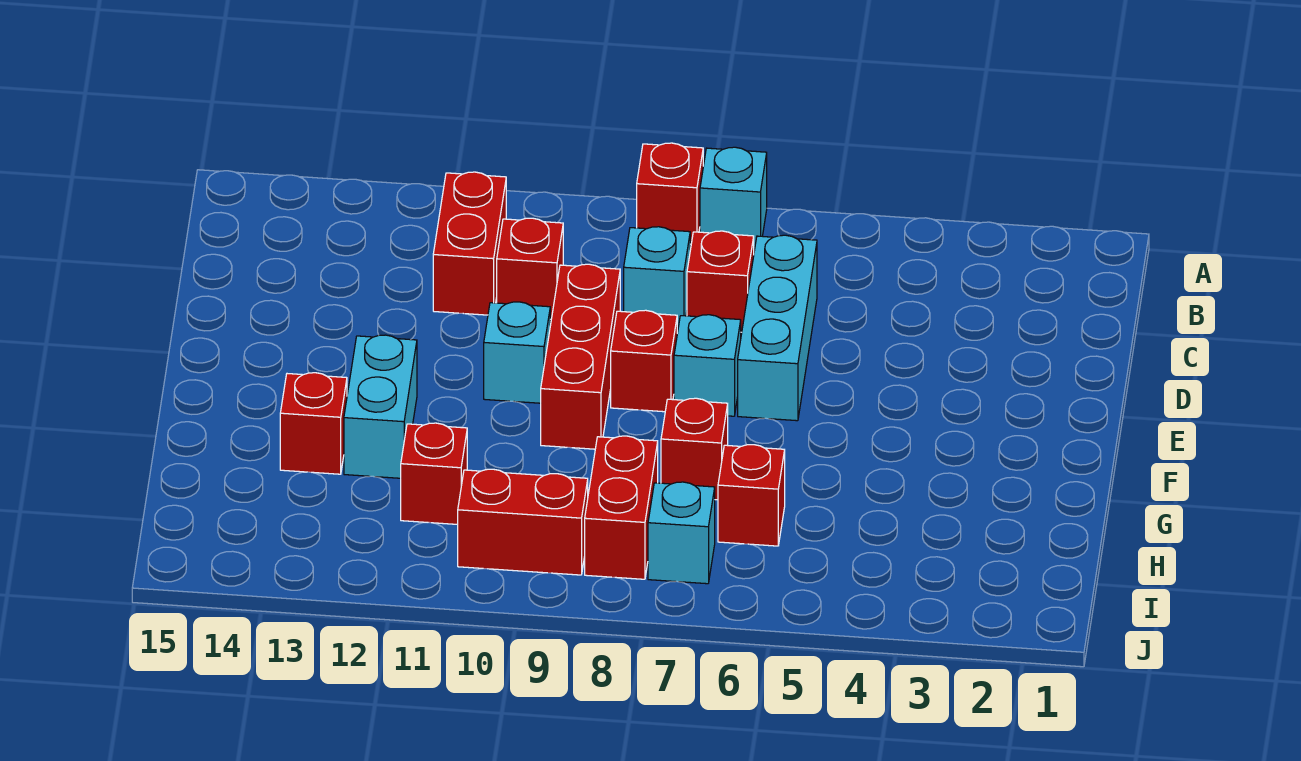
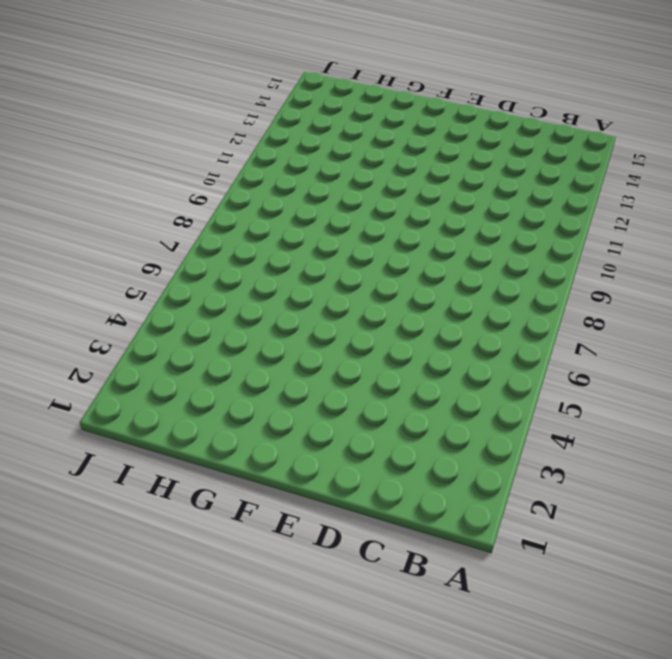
none -> cyan brick A7 level 1
none -> red brick A8 level 1
none -> red brick B11:C11 level 1

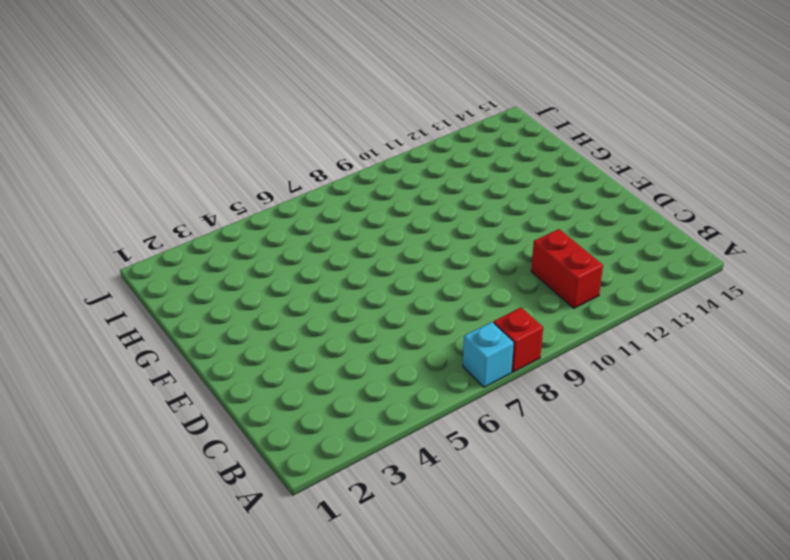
none -> cyan brick C6:E6 level 1
none -> red brick C7 level 1
none -> cyan brick C8 level 1

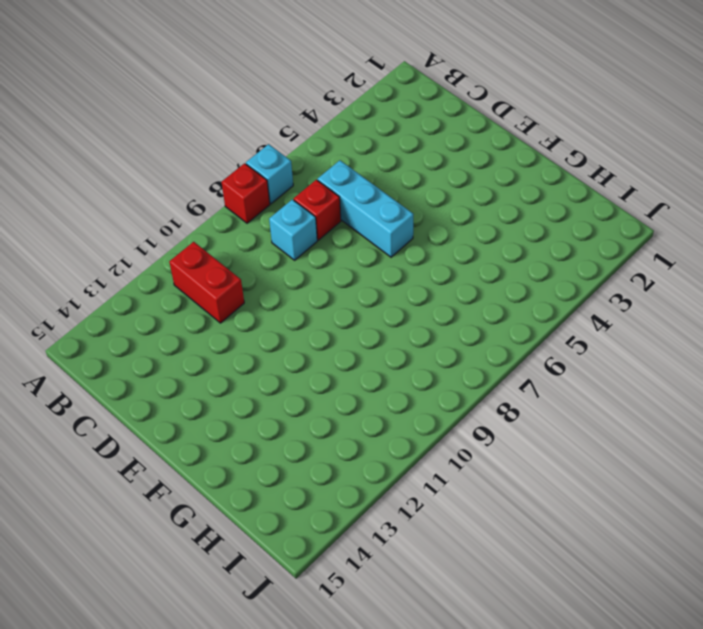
none -> red brick C10 level 1
none -> red brick D9:F9 level 1
none -> cyan brick E7 level 1

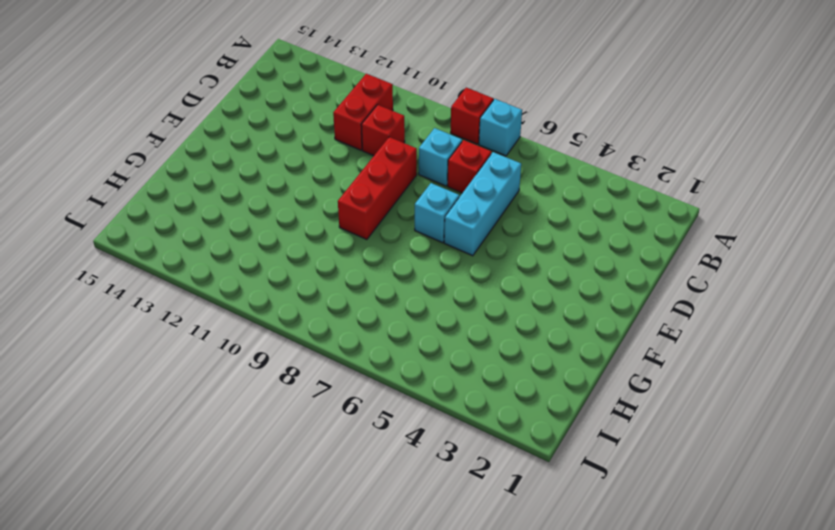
none -> red brick E8 level 1
none -> cyan brick E10 level 1
none -> cyan brick F12:G12 level 1

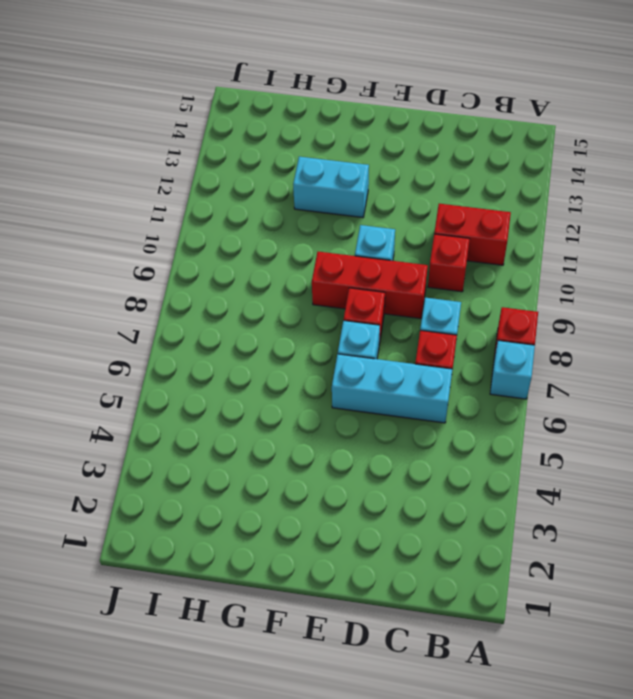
none -> red brick G7 level 1
none -> red brick G13 level 1
none -> red brick H6 level 1

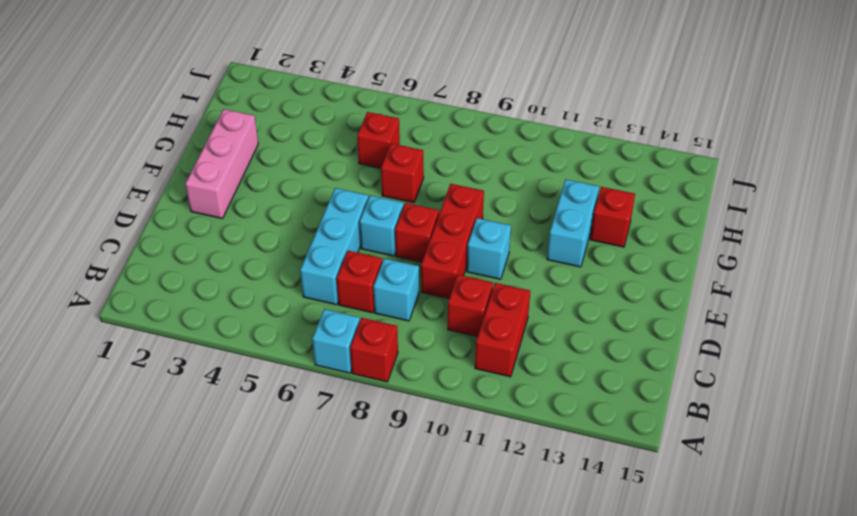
pink brick E2:G2 level 1 -> none
none -> red brick H8:I8 level 1
none -> red brick H11 level 1
none -> cyan brick I7 level 1

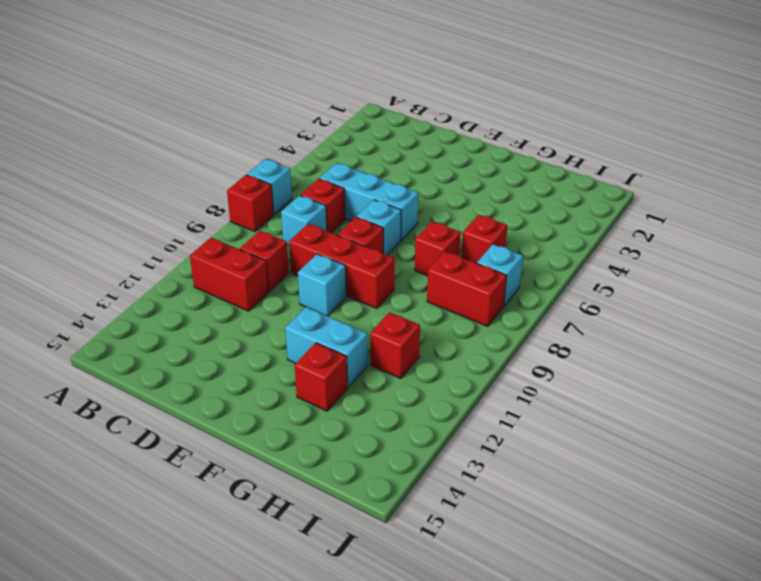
none -> red brick I9:I10 level 1

